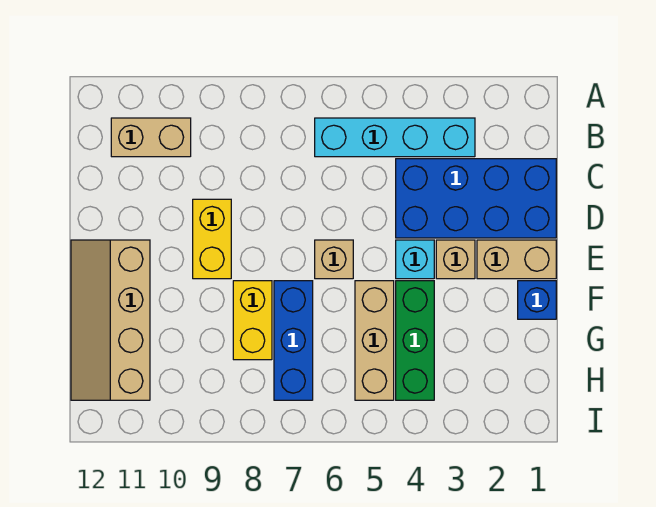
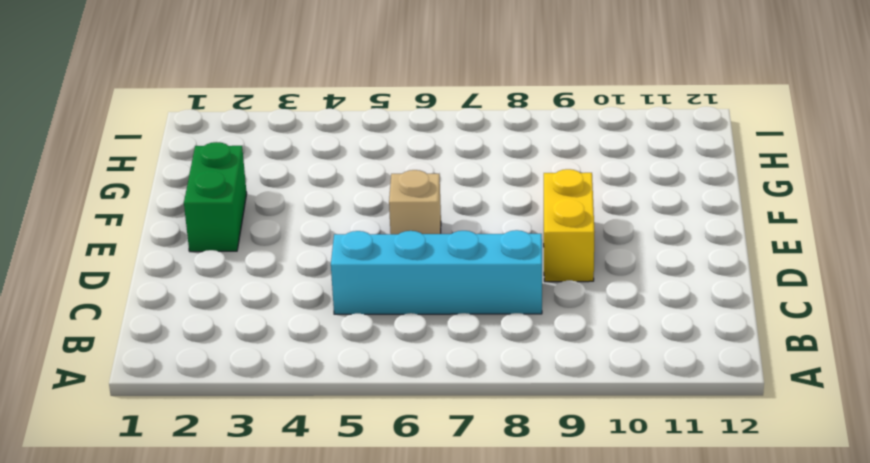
cyan brick C5:C8 level 1 -> cyan brick B3:B6 level 1
green brick E2:F2 level 1 -> tan brick E1:E2 level 1
none -> tan brick B10:B11 level 1
none -> blue brick C1:D4 level 1
none -> tan brick E3 level 1

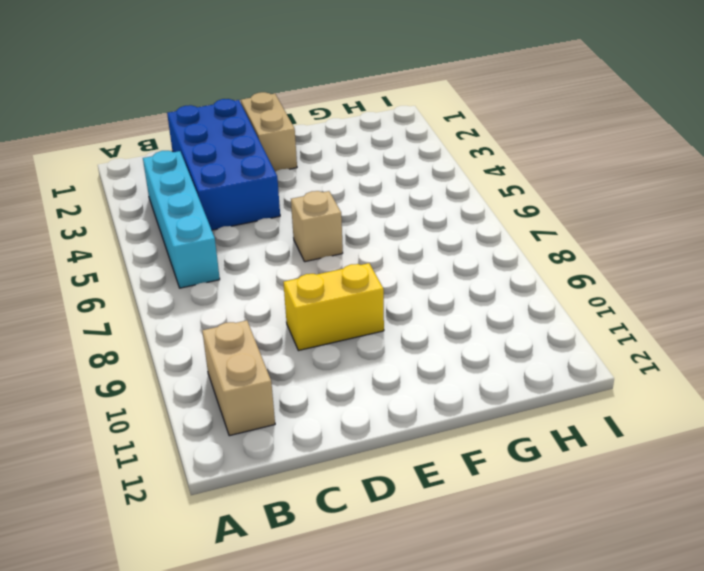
none -> tan brick E3 level 1
none -> cyan brick E4 level 1
none -> tan slope E11:H12 level 1 top 11

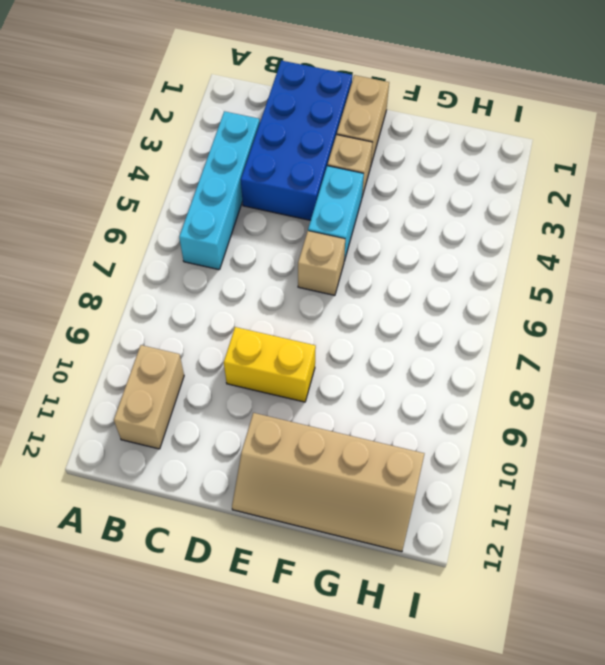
cyan brick E4:E5 level 1 -> cyan brick E4 level 1
none -> blue brick F1 level 1
none -> green brick F4:H4 level 1
none -> tan brick F5:H5 level 1

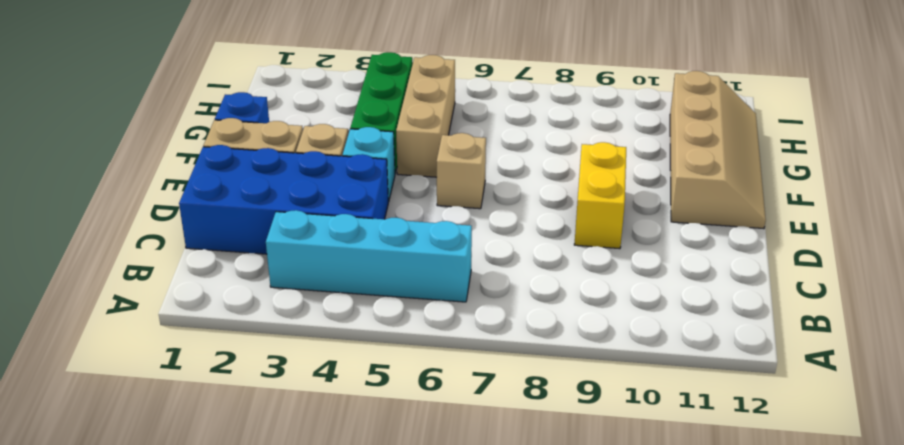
none -> tan brick B10:B11 level 1
none -> blue brick F7:H7 level 1
none -> yellow brick F8:G8 level 1

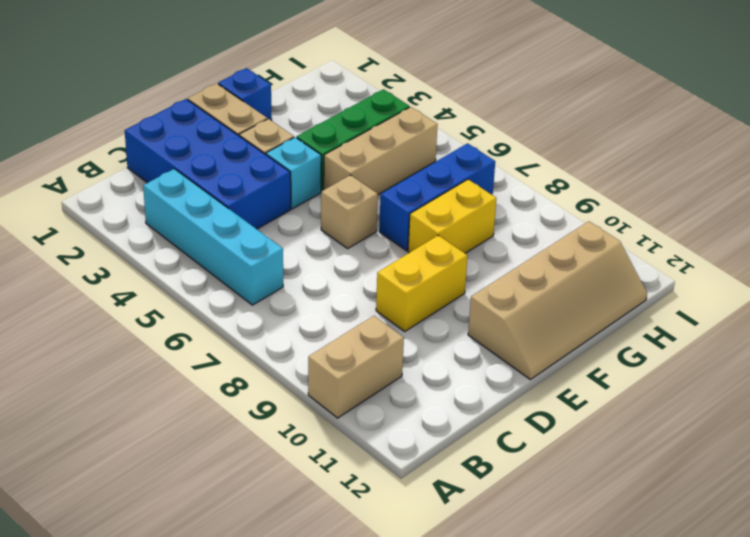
tan brick A10:B10 level 1 -> tan brick B10:B11 level 1

